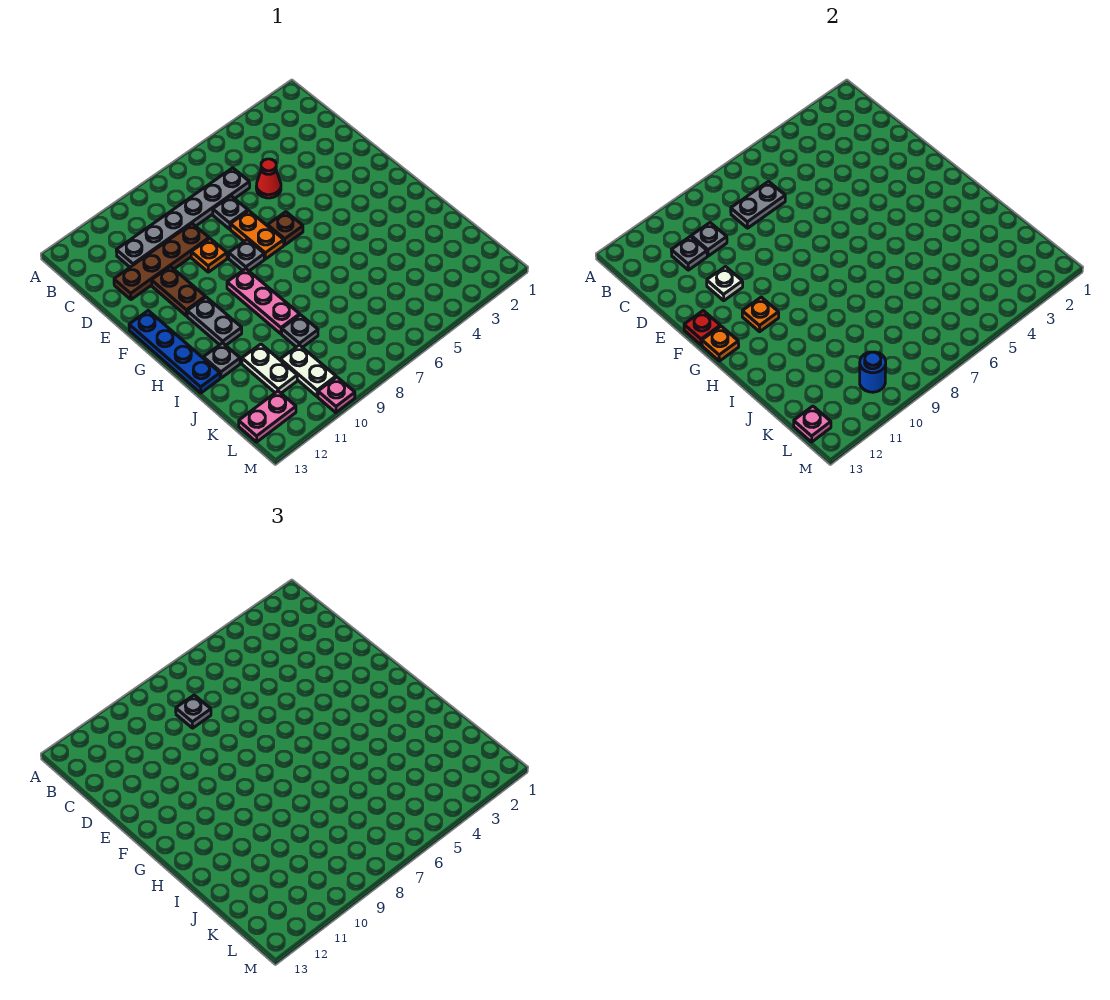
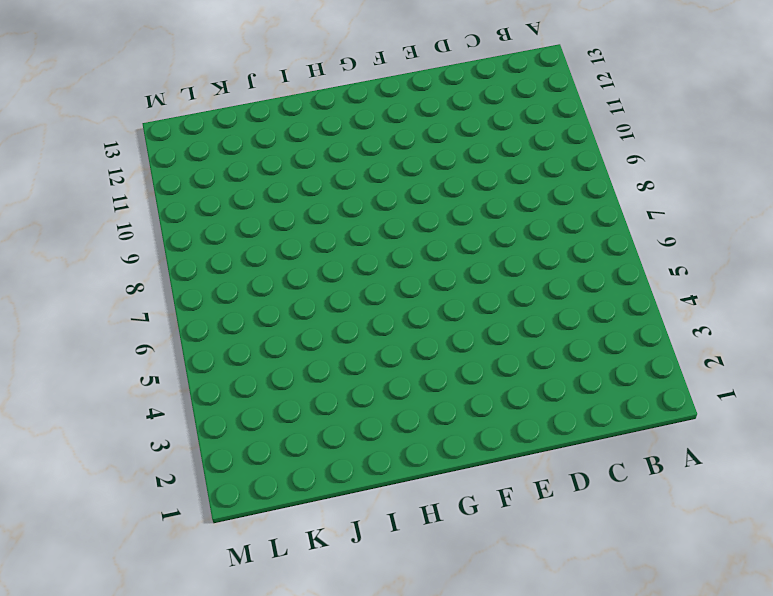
none -> grey plate C6:C11 level 1
none -> red cone D5 level 1
none -> grey plate D7 level 1

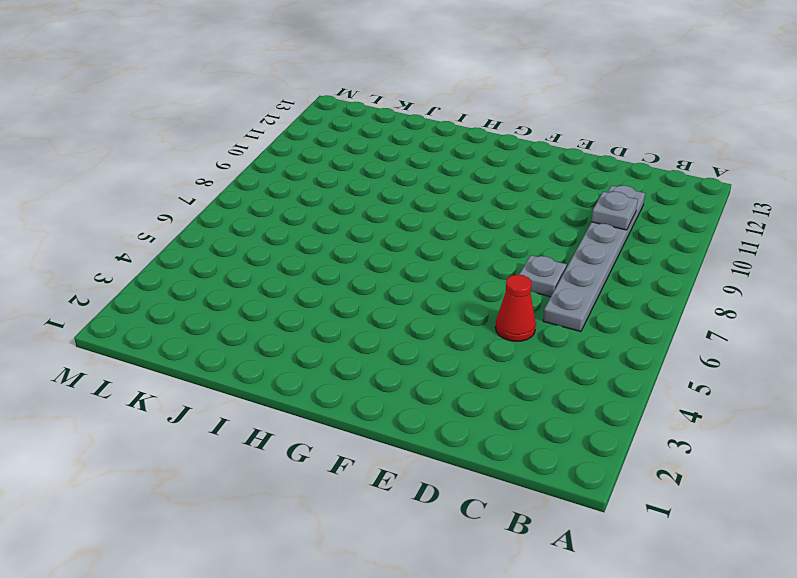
none -> brown plate D9:D12 level 1
none -> orange plate E7:F7 level 1
none -> orange plate E9 level 1

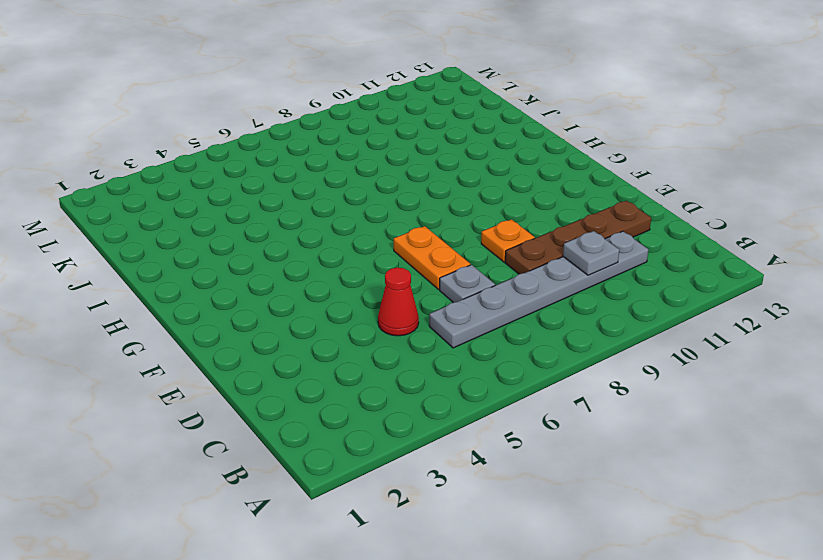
none -> brown plate E11:F11 level 1
none -> brown plate F6 level 1
none -> grey plate F8 level 1

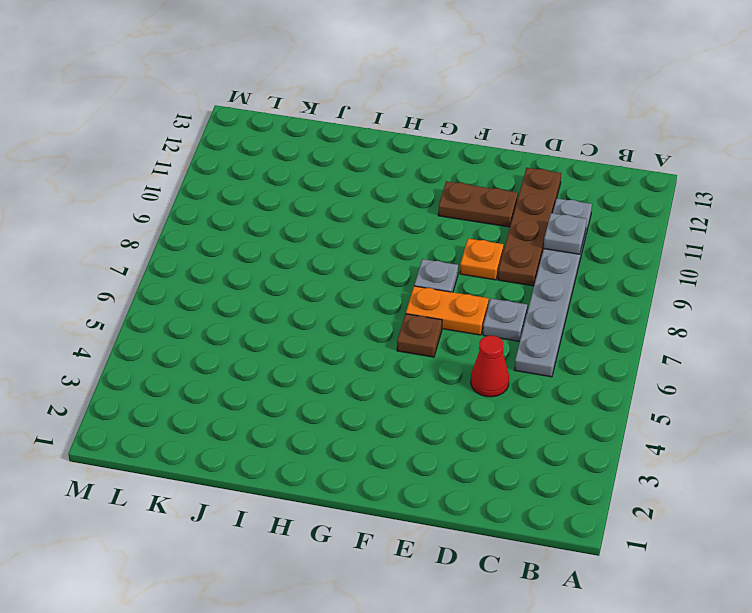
none -> blue plate F13:I13 level 1
none -> pink plate G9:I9 level 1
none -> grey plate G11:H11 level 1

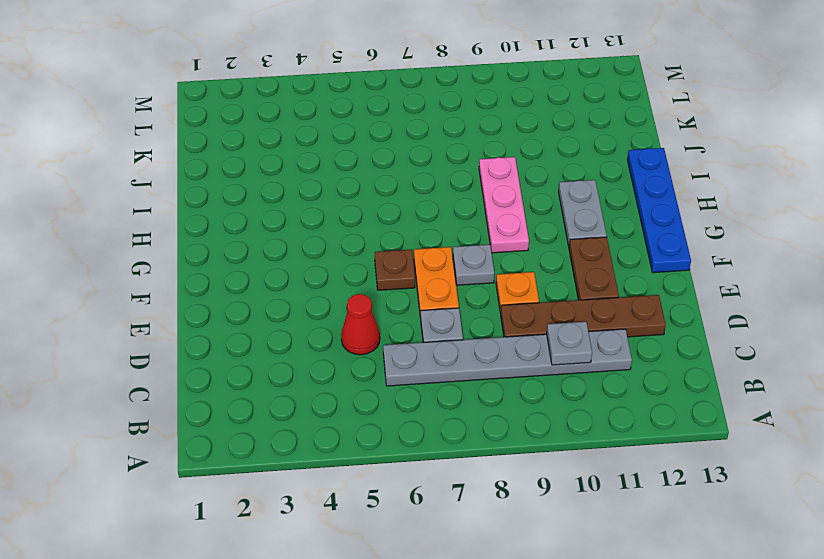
none -> grey plate I12 level 1
none -> grey plate J9 level 1
none -> white plate J11:K11 level 1

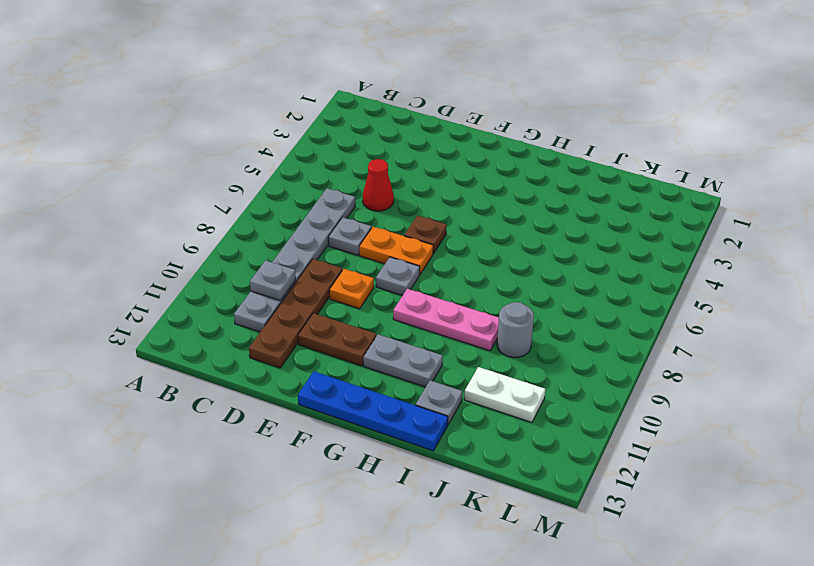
grey round brick J9 level 1 -> grey plate J9 level 1
none -> white plate K10:L10 level 1
none -> pink plate L12:L13 level 1
none -> pink plate M10 level 1

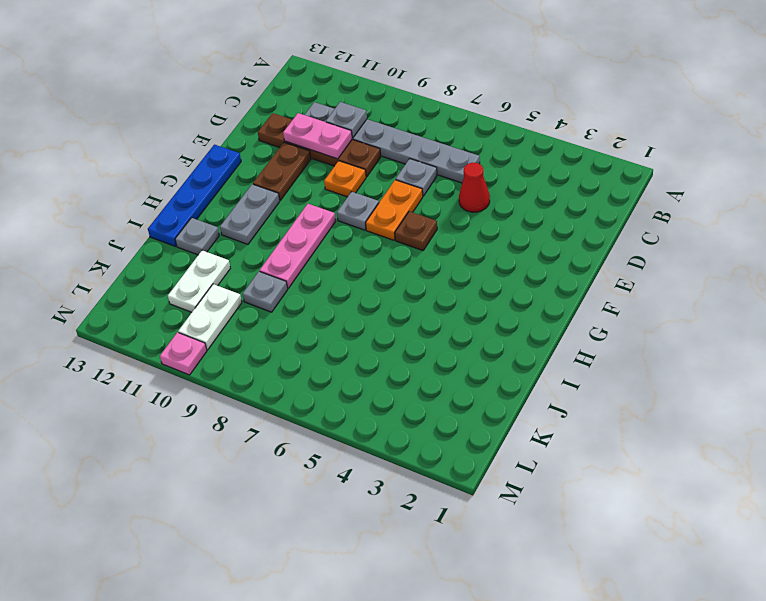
pink plate D10:D11 level 2 -> pink plate L12:L13 level 1
none -> grey plate C7:C8 level 2
none -> grey plate C11 level 2
none -> white plate E11 level 2

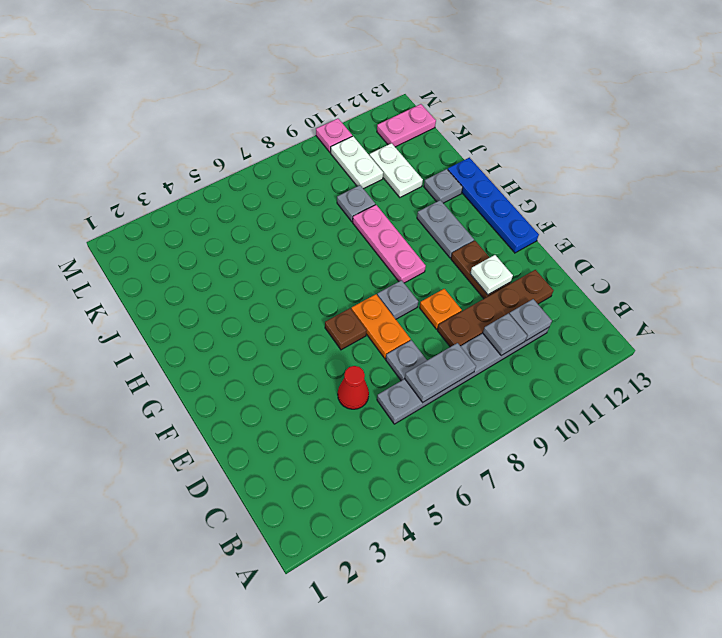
none -> red plate F13 level 2
none -> orange plate G11 level 2
none -> orange plate G13 level 2

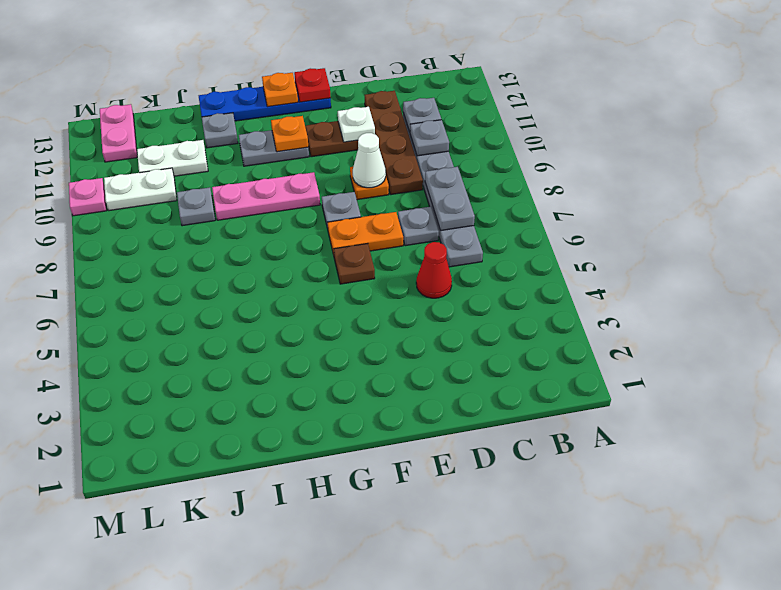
white cone E9 level 2 -> none
none -> blue round brick L10 level 2
none -> pink plate L13 level 2
none -> grey plate C8 level 3

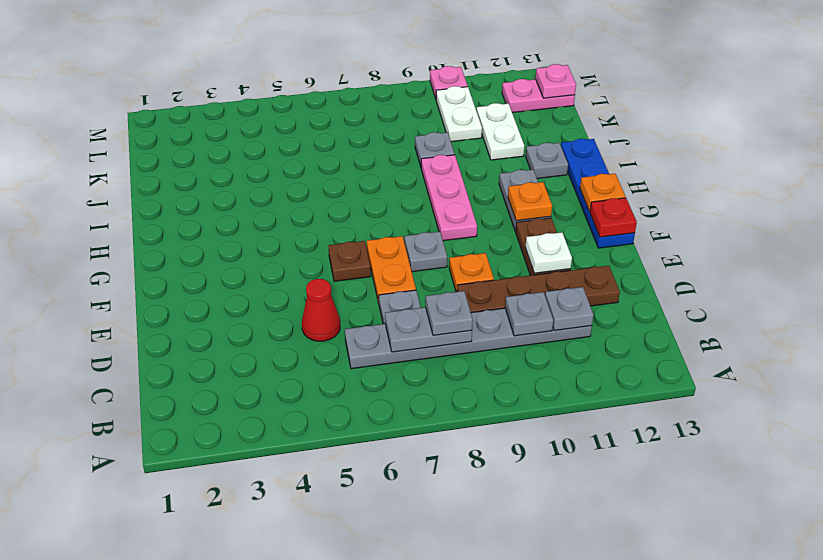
none -> blue round brick L10 level 2

